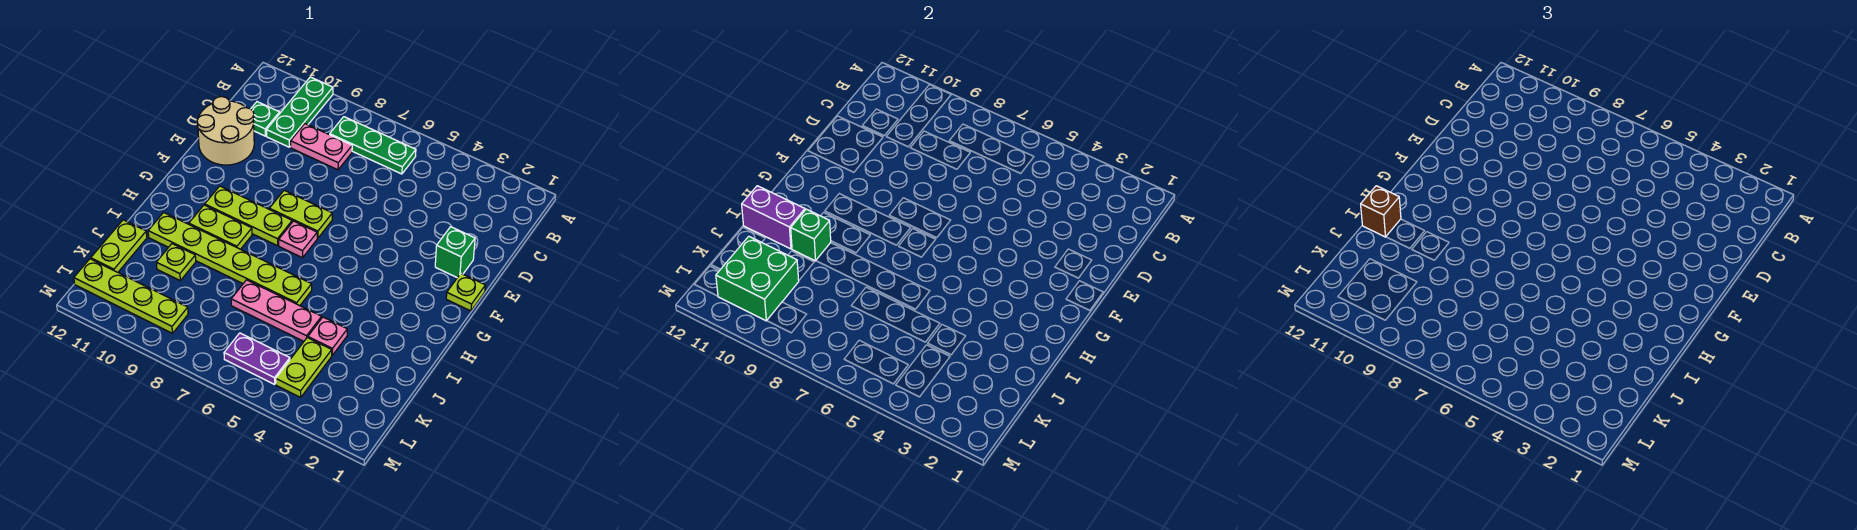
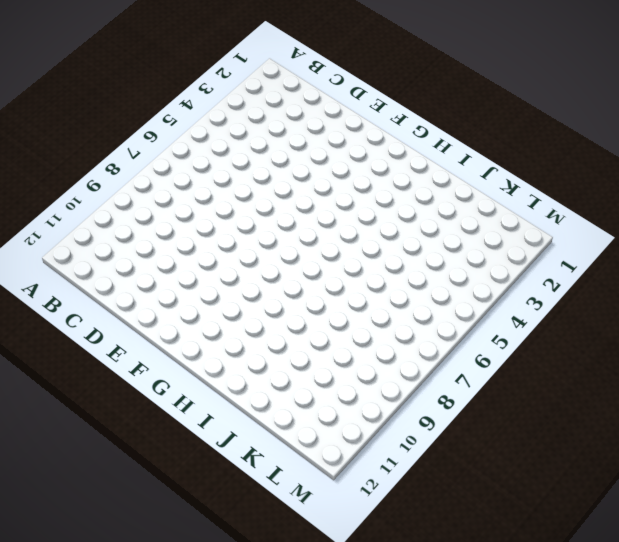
none -> green plate A10:C10 level 1
none -> green plate B6:B8 level 1
none -> pink plate C8:C9 level 1

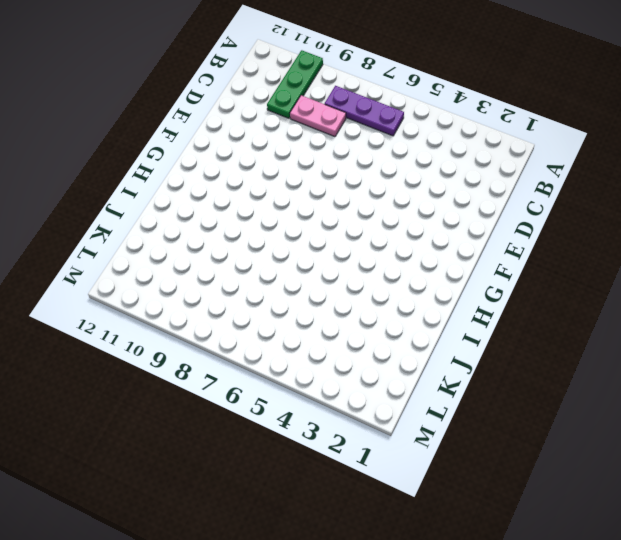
purple plate B6:B8 level 1 -> green plate B6:B8 level 1
none -> green plate C11 level 1
none -> tan round brick D11:E12 level 1
none -> green brick E2 level 1

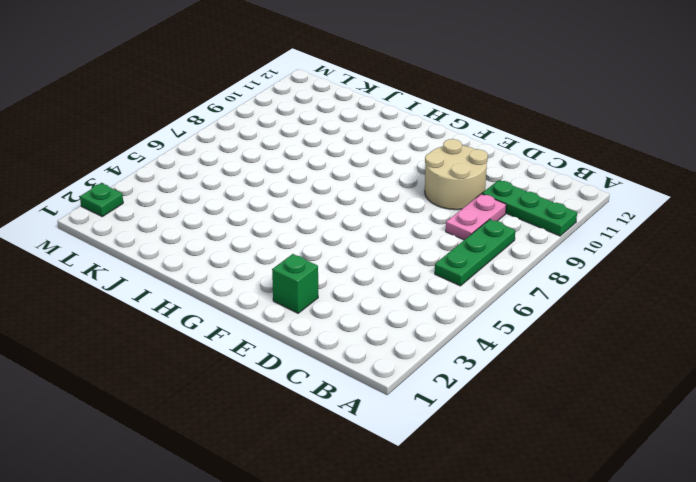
tan round brick D9:E10 level 1 -> tan round brick D11:E12 level 1
green plate M2 level 1 -> green plate C11 level 1
none -> lime plate F1 level 1
none -> lime plate F7:F8 level 1
none -> pink plate G7 level 1

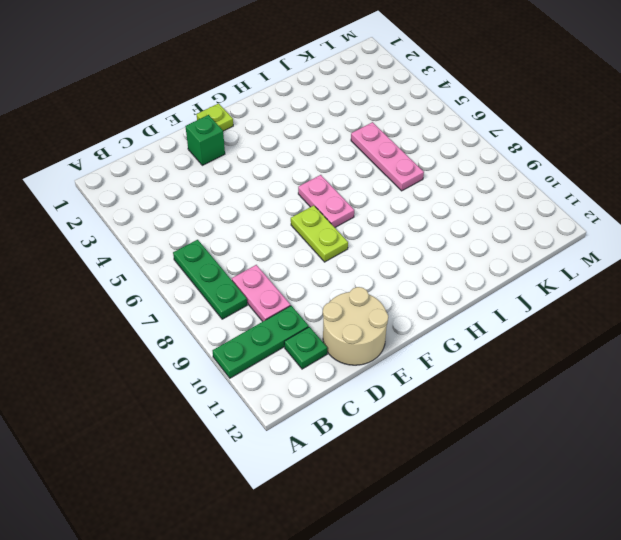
pink plate G6:G7 level 1 -> pink plate G7 level 1
none -> lime plate G8:G10 level 1
none -> lime plate H9:H10 level 1
none -> lime plate I6:I11 level 1

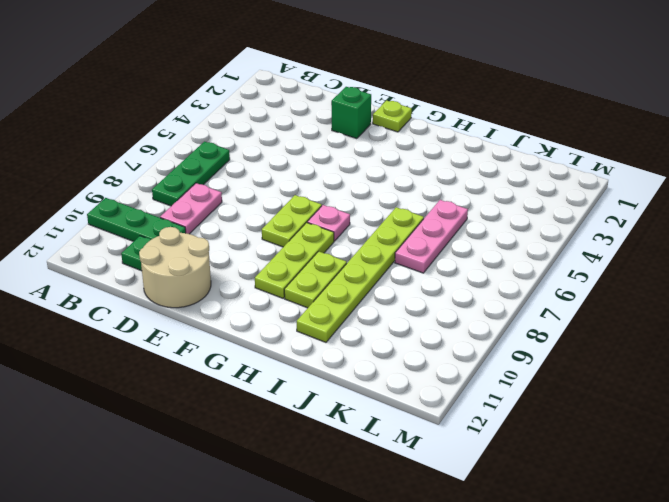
none -> pink plate J4 level 1
none -> lime plate J10 level 1
none -> lime plate J12:K12 level 1

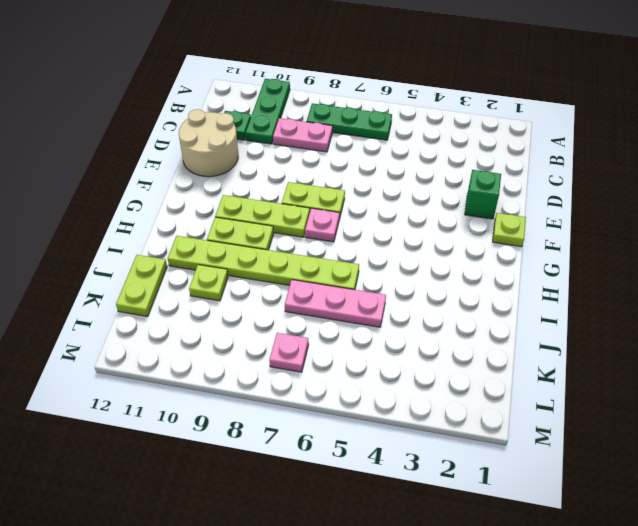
pink plate L7 level 1 -> pink plate J4 level 1
none -> lime plate K4:L4 level 1
none -> purple plate L5:L6 level 1
none -> lime plate L9:L12 level 1

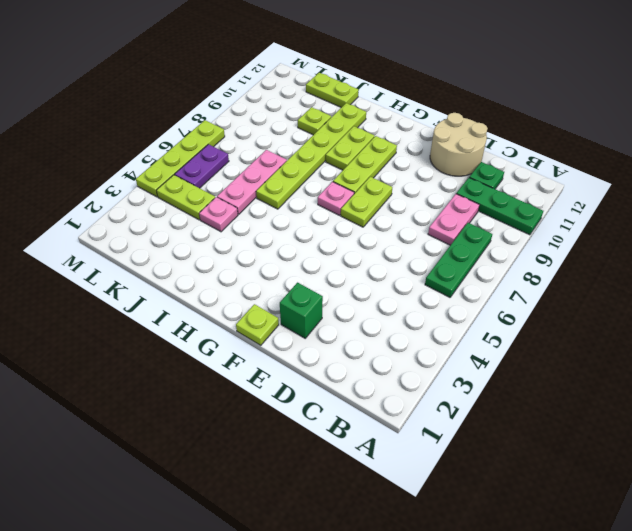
lime plate M4:M7 level 1 -> lime plate L9:L12 level 1
none -> green brick I10 level 2
none -> purple brick I11:I12 level 2
none -> green brick K10:L11 level 2

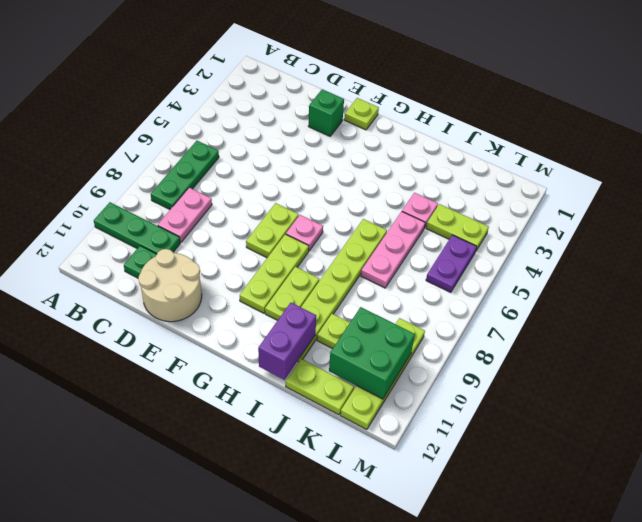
none -> green brick I10 level 2
none -> brown brick I12 level 3

